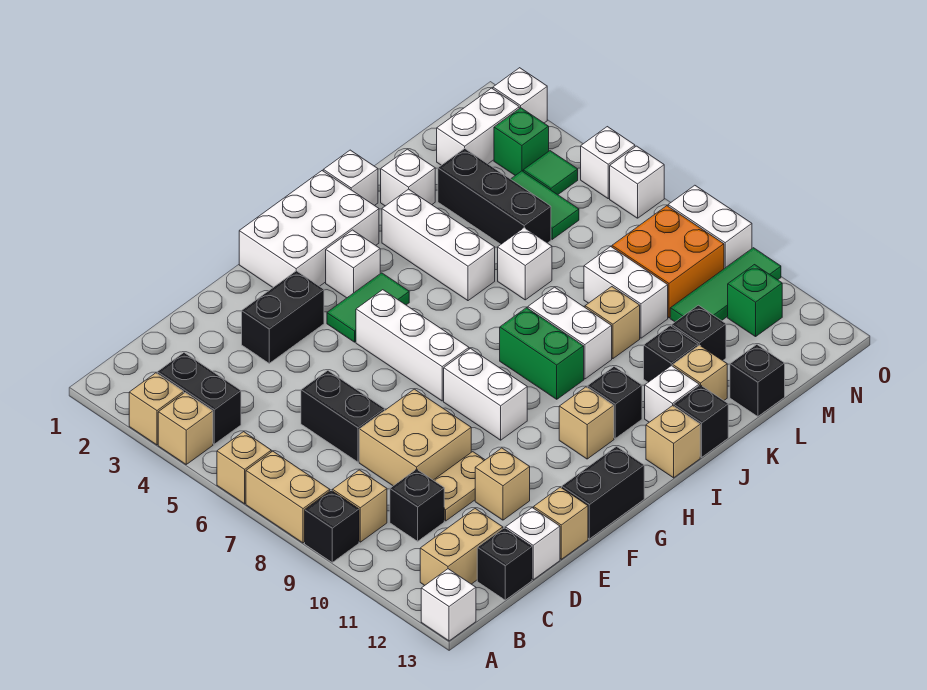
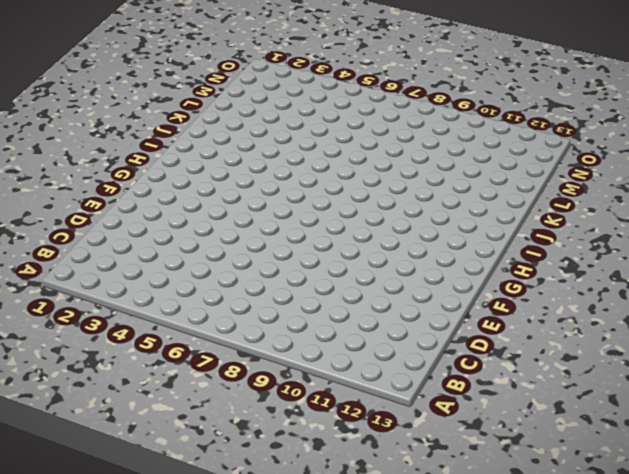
none -> tan brick A3 level 1
none -> tan brick A4 level 1
none -> tan brick A6 level 1
none -> tan brick A7:A8 level 1

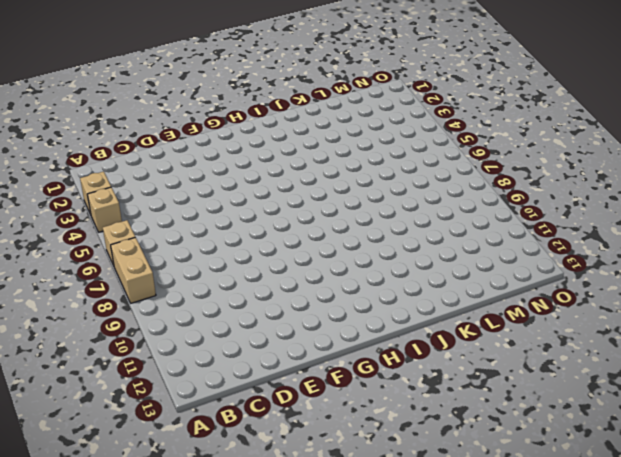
none -> black brick A9 level 1
none -> white brick A13 level 1
none -> black brick B3:B4 level 1
none -> tan brick B9 level 1

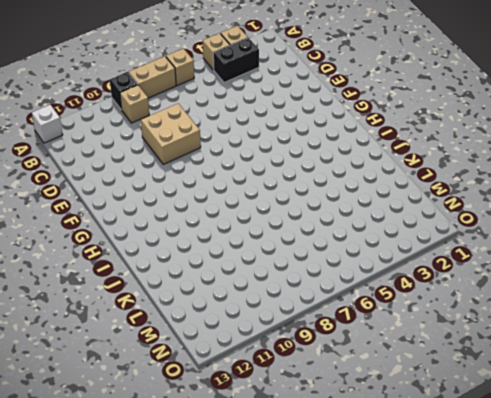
none -> tan brick B12:C12 level 1
none -> black brick C10 level 1
none -> black brick C13 level 1
none -> black brick D6:D7 level 1

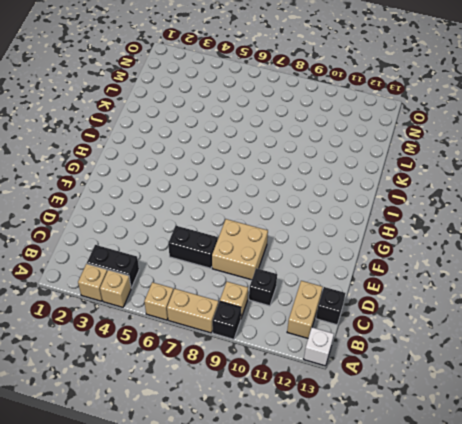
none -> tan plate D10:E10 level 1
none -> white brick D13 level 1
none -> black brick E3:F3 level 1
none -> tan brick E11 level 1

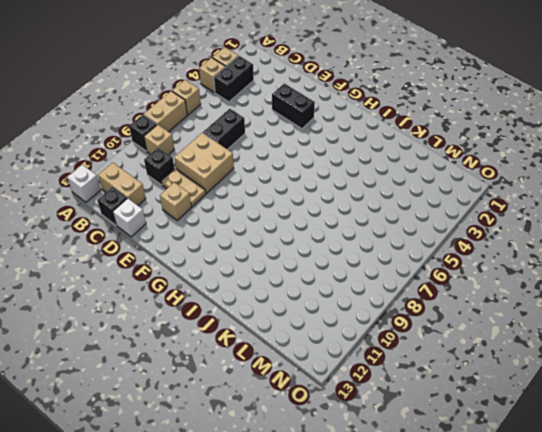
none -> tan brick E13 level 1
none -> black brick F13:G13 level 1
none -> white brick G1:I2 level 1
none -> green tile G4:H4 level 1

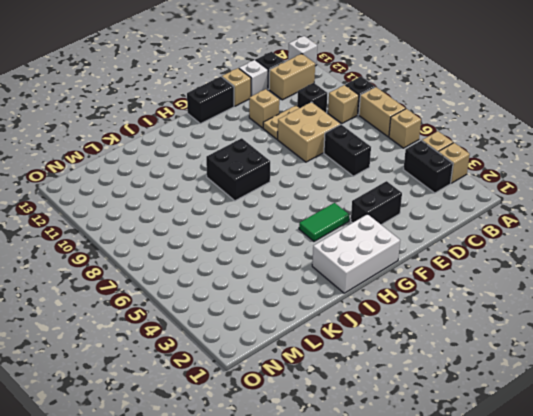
black brick H8:I9 level 1 -> green brick I8:I9 level 1
none -> white brick G5:G7 level 1
none -> white brick G8:G9 level 1
none -> white brick H3 level 1
none -> tan brick H11 level 1

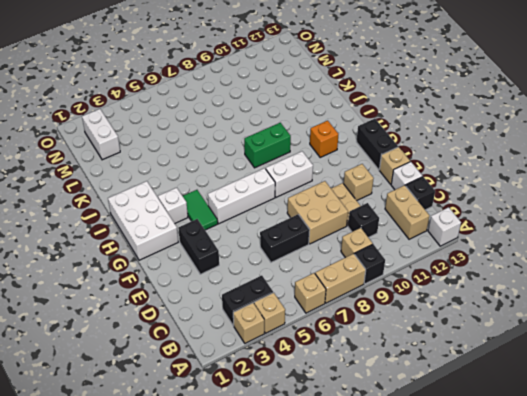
orange brick H11 level 1 -> tan brick H11 level 1
none -> black brick I11 level 1
none -> tan brick I13 level 1
none -> white brick J1 level 1
none -> white brick J3:J5 level 1

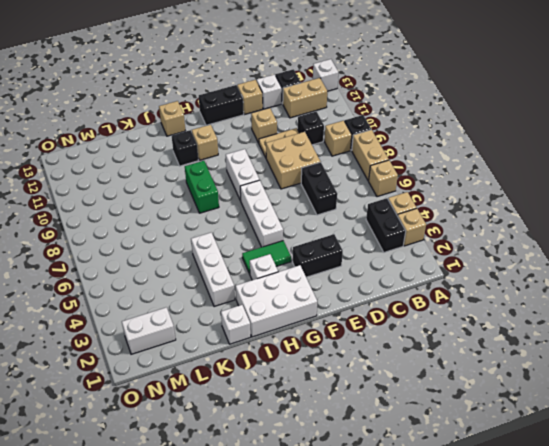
none -> white brick J8:J9 level 1
none -> white brick J12 level 1
none -> black brick J13 level 1
none -> white brick K2 level 1

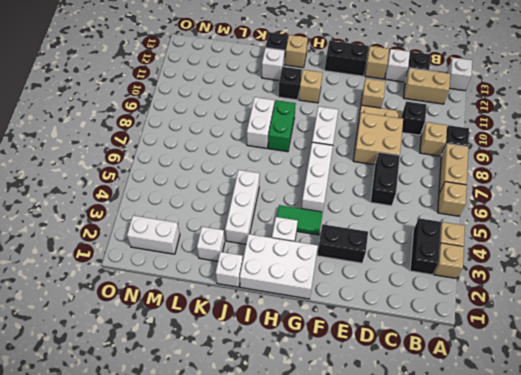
none -> white brick K6 level 1
none -> tan brick K9 level 1
none -> black brick K11 level 1
none -> tan brick K12 level 1

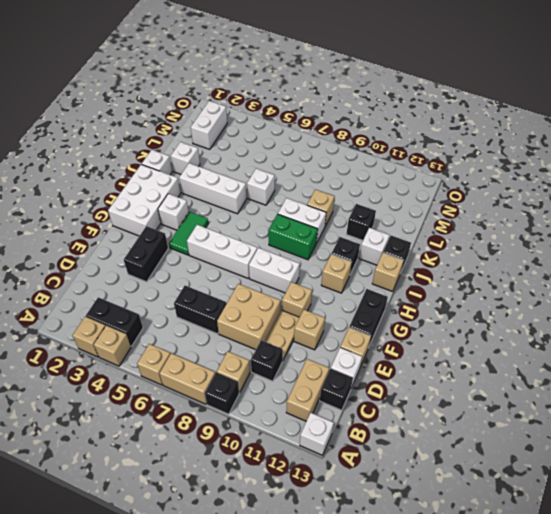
tan brick F10 level 1 -> tan brick K12 level 1
none -> black brick L3:L5 level 1
none -> white brick L8:L9 level 1
none -> black brick L11 level 1
none -> black brick L13 level 1

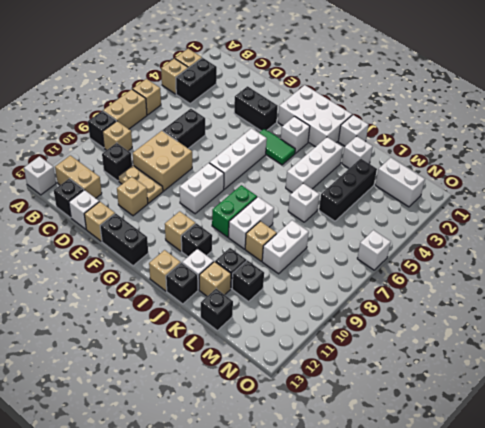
none -> green tile M4:M5 level 1
none -> orange brick M8:N9 level 1
none -> green tile M10:O10 level 1
none -> green brick N3 level 1

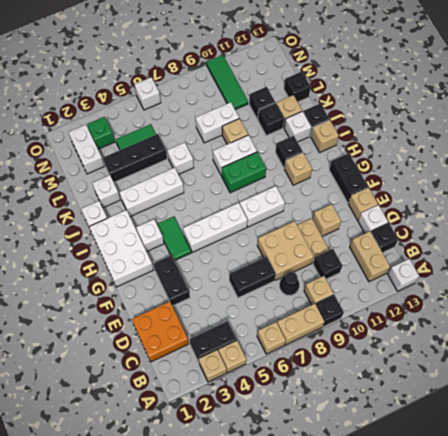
orange brick C1:D2 level 1 -> orange brick M8:N9 level 1
black cone C8 level 1 -> none
none -> green tile N4 level 1
none -> green brick N11 level 1
none -> white brick O2 level 1
none -> white brick O5 level 1

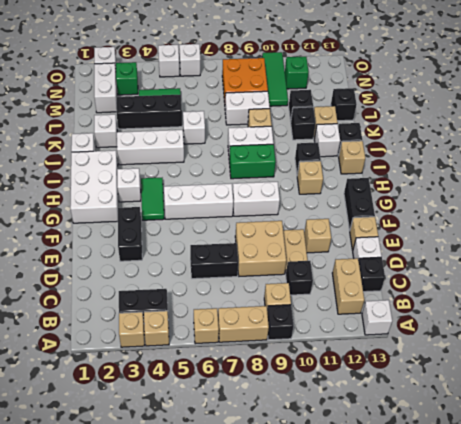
none -> green tile N4 level 1
none -> white brick O8:O9 level 1

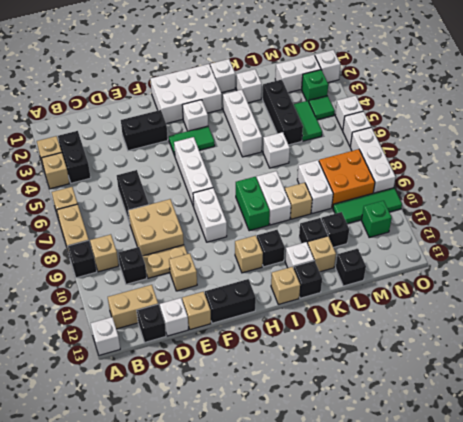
white brick O7:O9 level 1 -> white brick O8:O9 level 1

